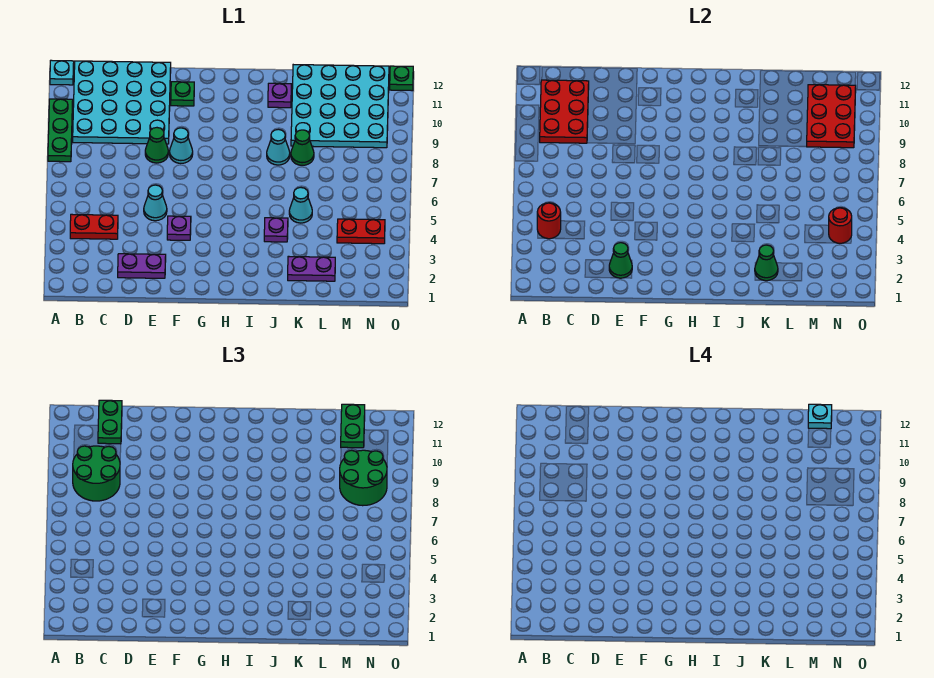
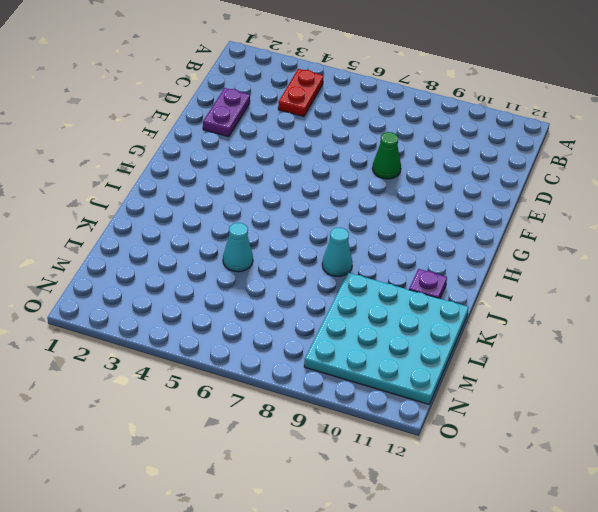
none -> green plate A8:A10 level 1
none -> cyan plate A12 level 1
none -> cyan plate B9:E12 level 1
none -> cyan cone E5 level 1

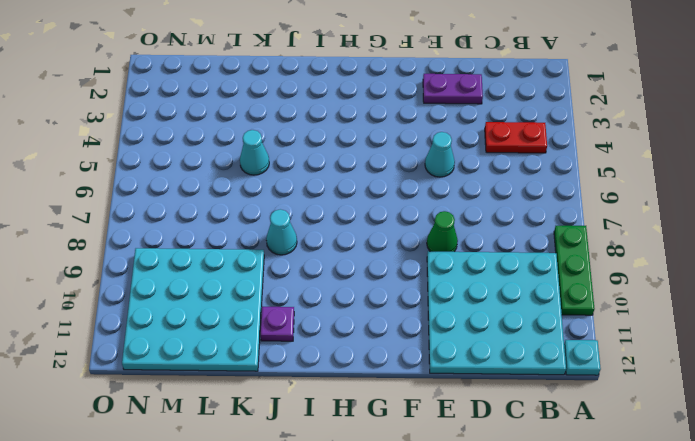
none -> purple plate F4 level 1
none -> cyan cone F8 level 1
none -> green plate F11 level 1
none -> purple plate J4 level 1

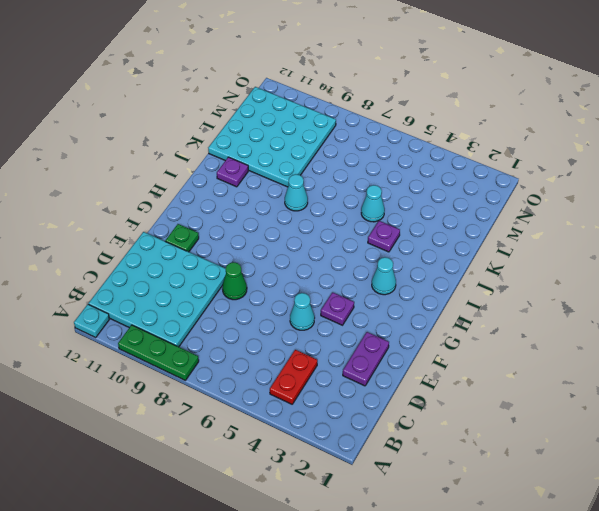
cyan cone H3 level 1 -> cyan cone F8 level 1
none -> purple plate K2:L2 level 1
none -> green cone K8 level 1
none -> red plate M4:N4 level 1
none -> green plate O12 level 1

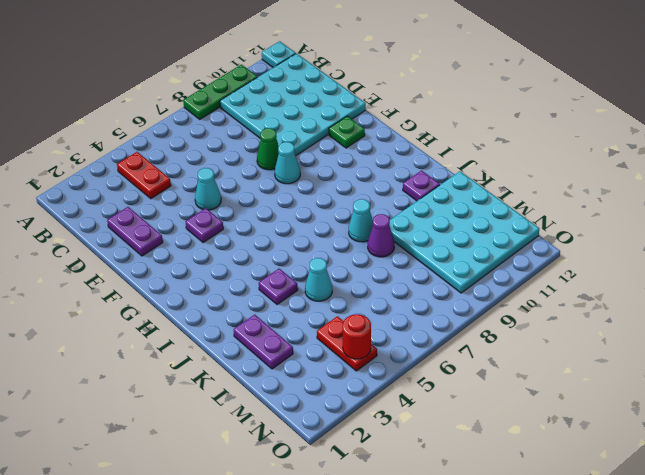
purple cone K8 level 1 -> green cone K8 level 1
none -> green plate O12 level 1
none -> red round brick B4 level 2
none -> red plate B9:C11 level 2
none -> green cone E2 level 2

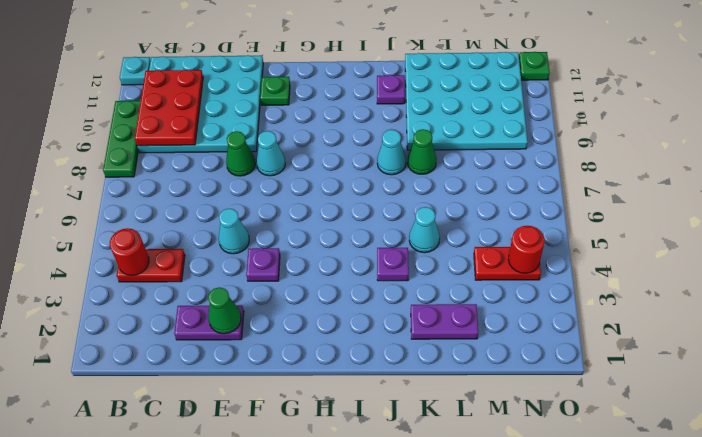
none -> green cone K2 level 2
none -> red plate M9:N11 level 2
none -> green round brick B8:C9 level 3
none -> green plate C11:C12 level 3

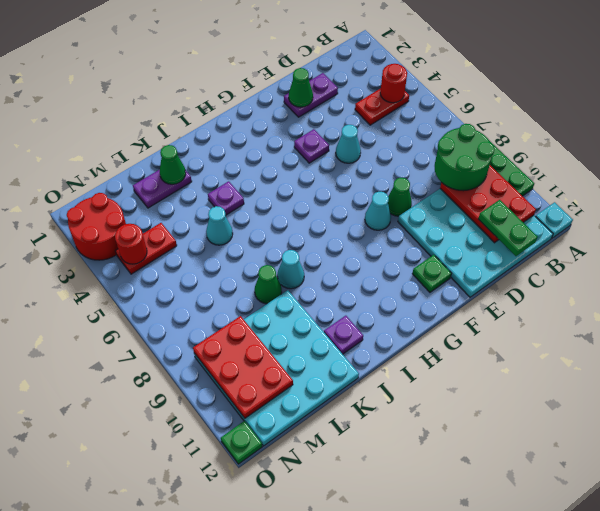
red round brick N2:O3 level 1 -> none
none -> green round brick M8:N9 level 3
none -> green plate M11:M12 level 3
none -> cyan plate M12 level 4

